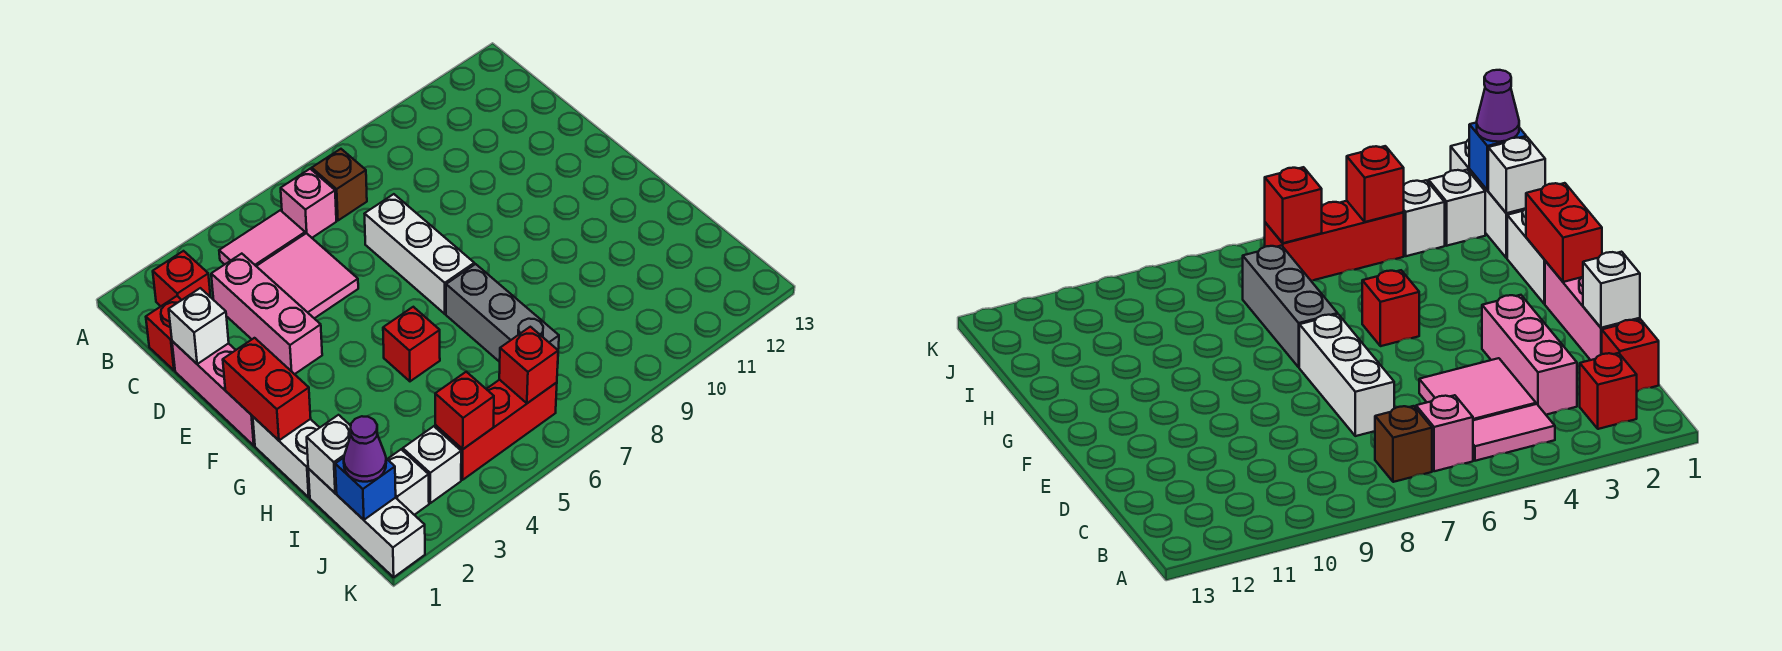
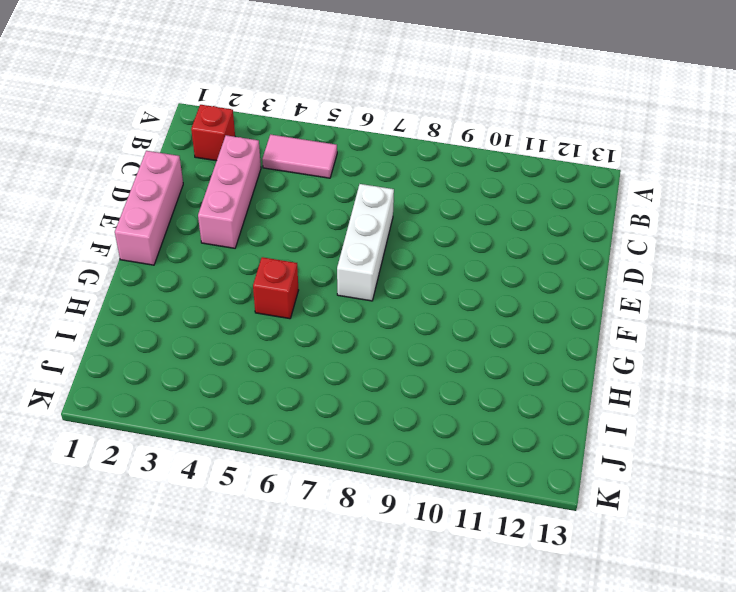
none -> pink brick B6 level 1
none -> brown brick B7 level 1
none -> red brick C1 level 1

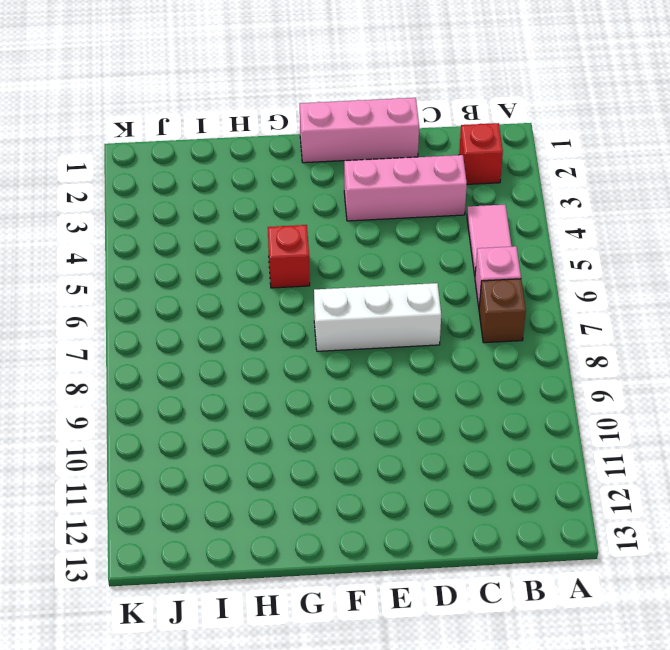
none -> red brick C1 level 1
none -> pink tile C4:D5 level 1
none -> white brick G1:H1 level 1

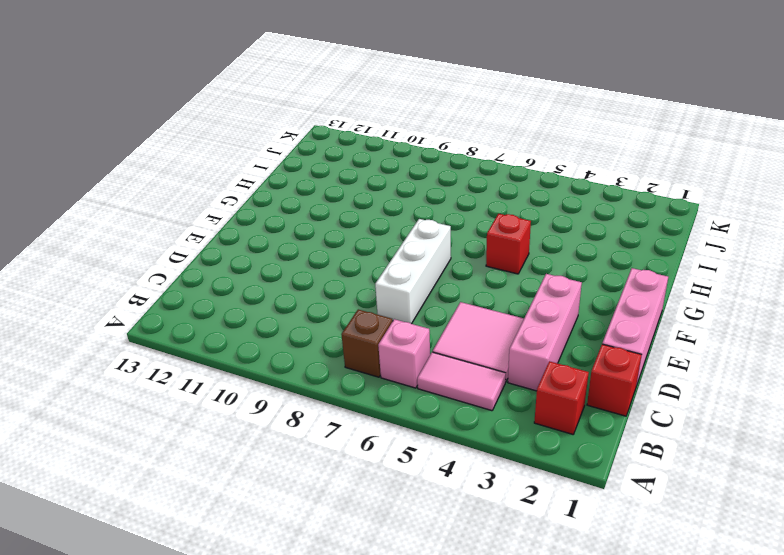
none -> white brick G1:H1 level 1
none -> grey brick G7:I7 level 1
none -> white brick I1:K1 level 1

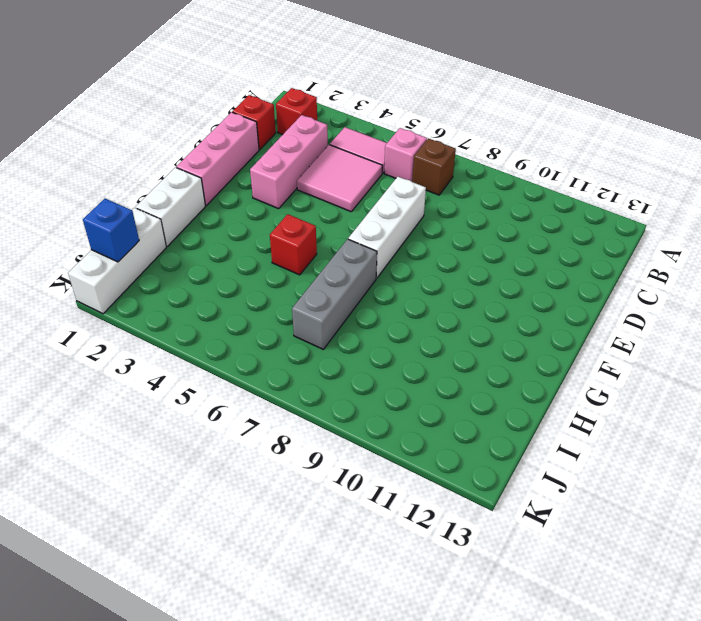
none -> white brick J2 level 1
none -> white brick J3 level 1
none -> red brick J4:J6 level 1

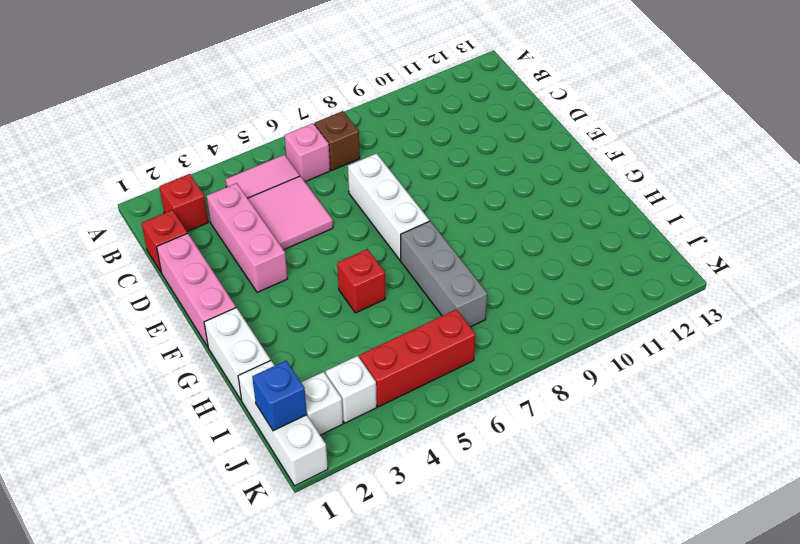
none -> white brick D1 level 2
none -> red brick F1:G1 level 2
none -> white brick I1 level 2

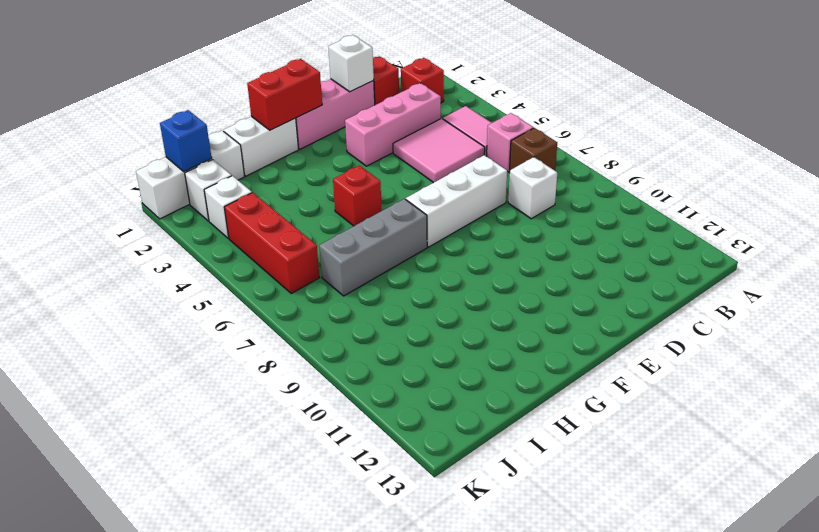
white brick C8 level 1 -> white brick I1 level 2
none -> red brick J4 level 2
none -> red brick J6 level 2
none -> purple cone J1 level 3

